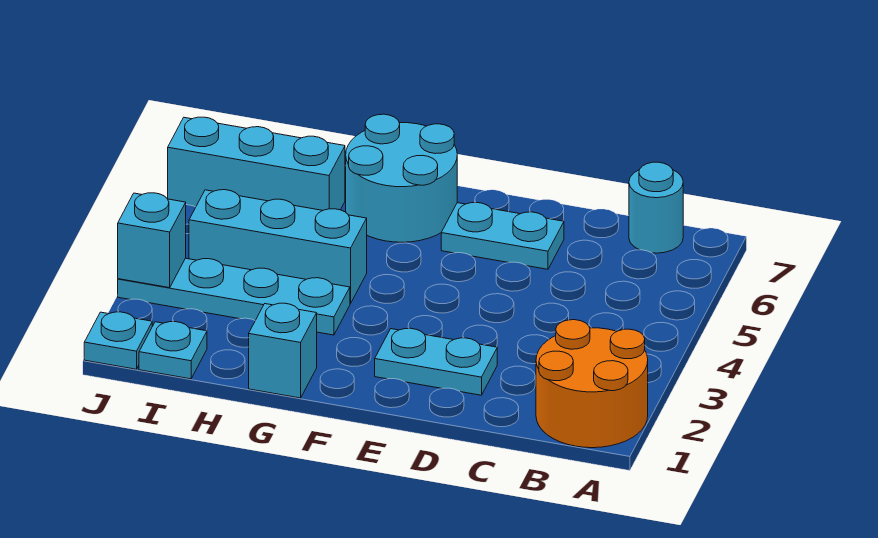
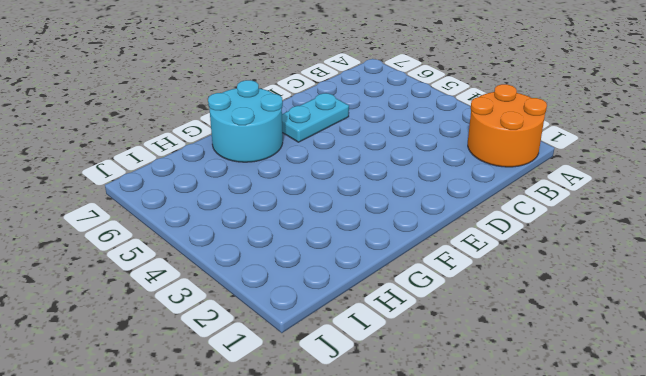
none -> cyan round brick B7 level 1
none -> cyan plate D2:E2 level 1
none -> cyan brick G1 level 1

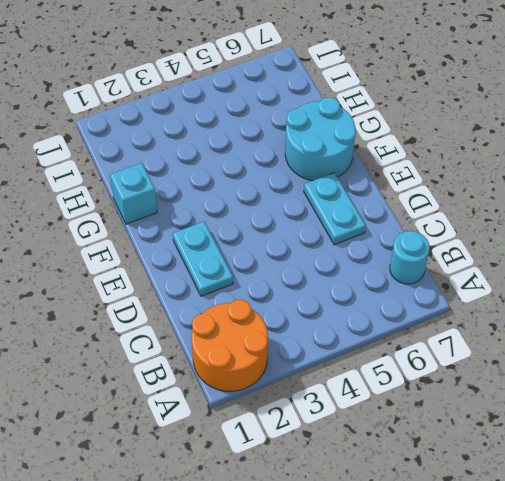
none -> cyan plate G3:J3 level 1
none -> cyan brick G4:I4 level 1
none -> cyan brick H6:J6 level 1

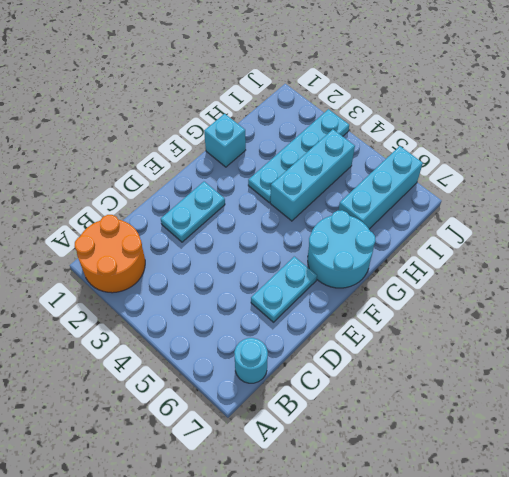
none -> cyan plate I1 level 1
none -> cyan plate J1 level 1
none -> cyan brick J3 level 2

